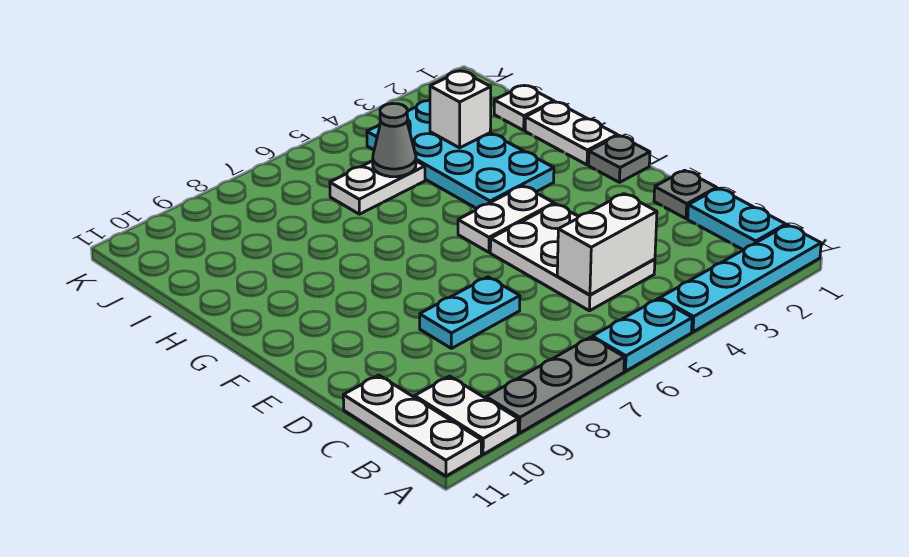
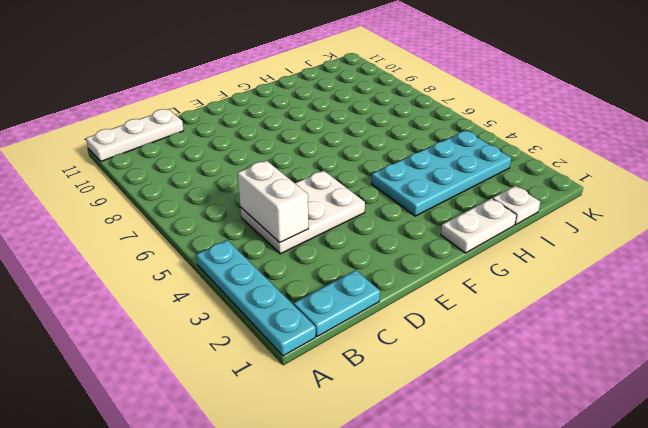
none -> cyan plate A5:A6 level 1
none -> grey plate A7:A9 level 1
none -> white plate A10:B10 level 1

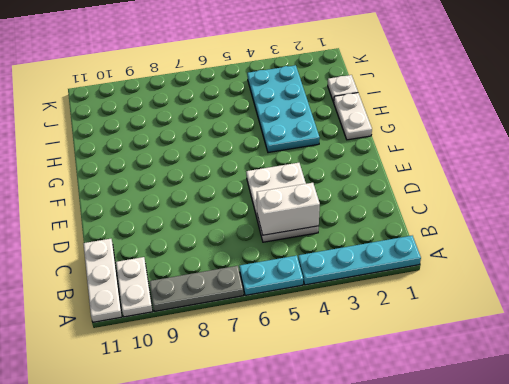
none -> cyan plate B1:C1 level 1
none -> grey plate D1 level 1
none -> cyan plate D7:D8 level 1

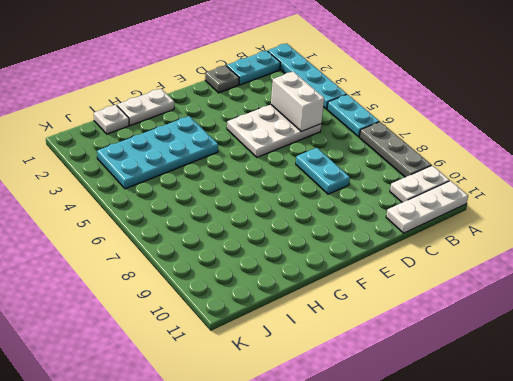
none -> grey plate F1 level 1
none -> white plate F4:F5 level 1
none -> white plate I5:I6 level 1

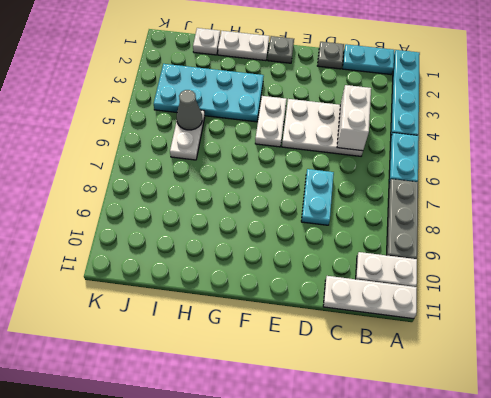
none -> white brick I3 level 2

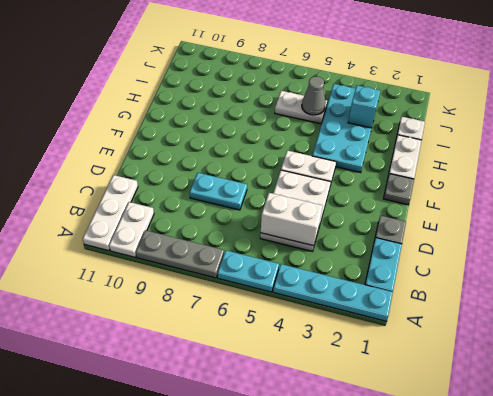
cyan brick I3 level 2 -> white brick I3 level 2

